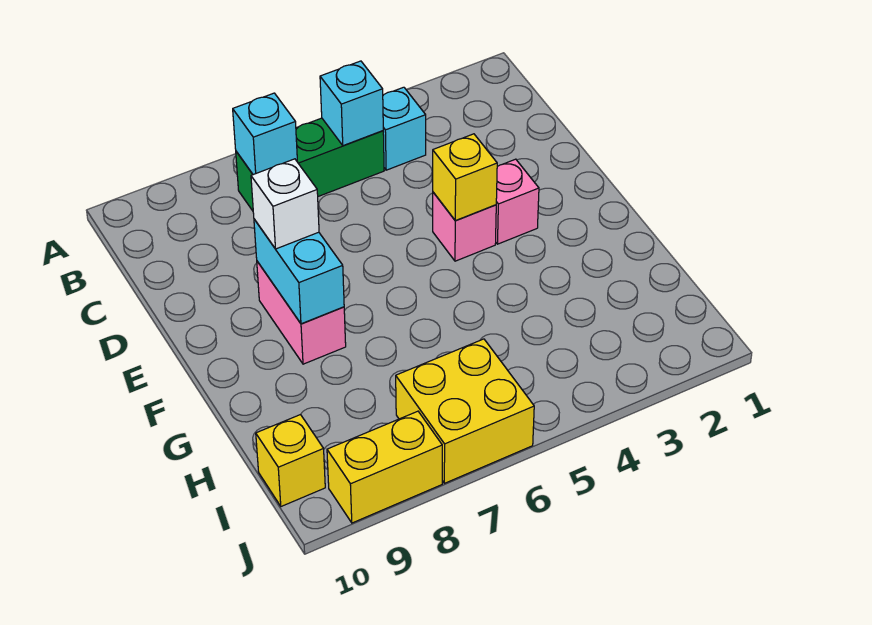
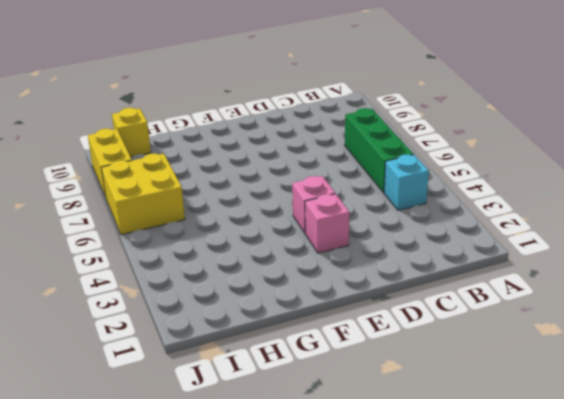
none -> pink brick E8:F8 level 1
none -> cyan brick B5 level 2
none -> cyan brick B7 level 2

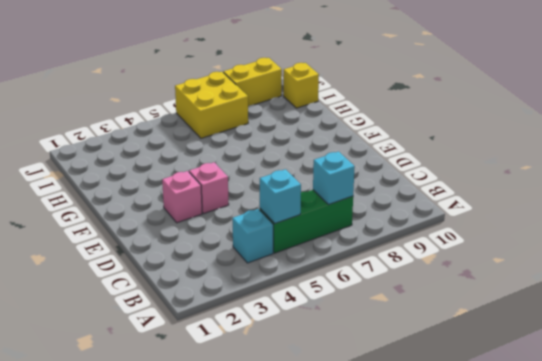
none -> pink brick E8:F8 level 1
none -> yellow brick E4 level 2
none -> cyan brick E8:F8 level 2

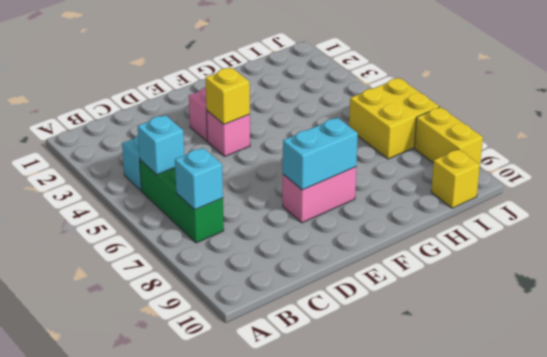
none -> white brick E8 level 3

